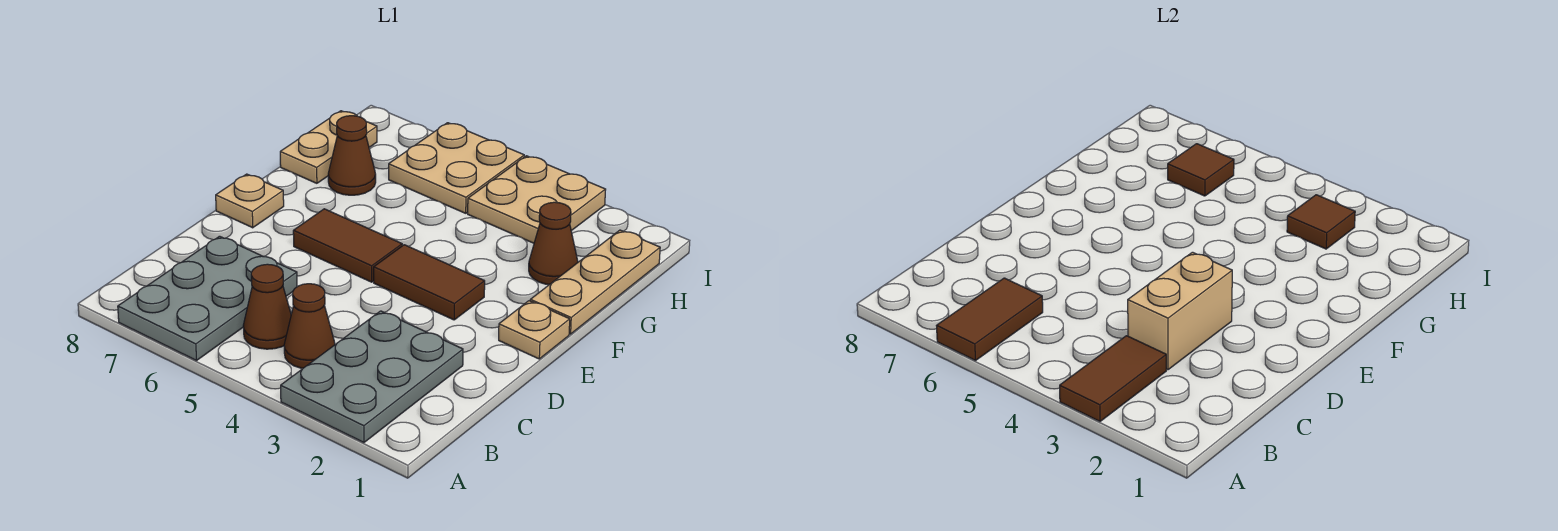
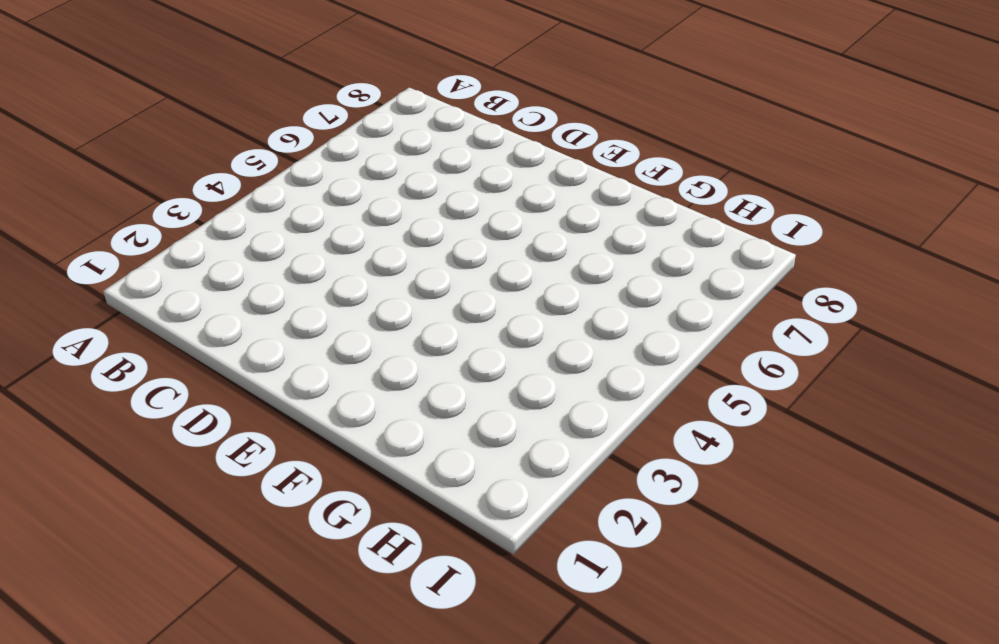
none -> grey plate A2:C3 level 1
none -> grey plate A6:C7 level 1
none -> brown cone B4 level 1

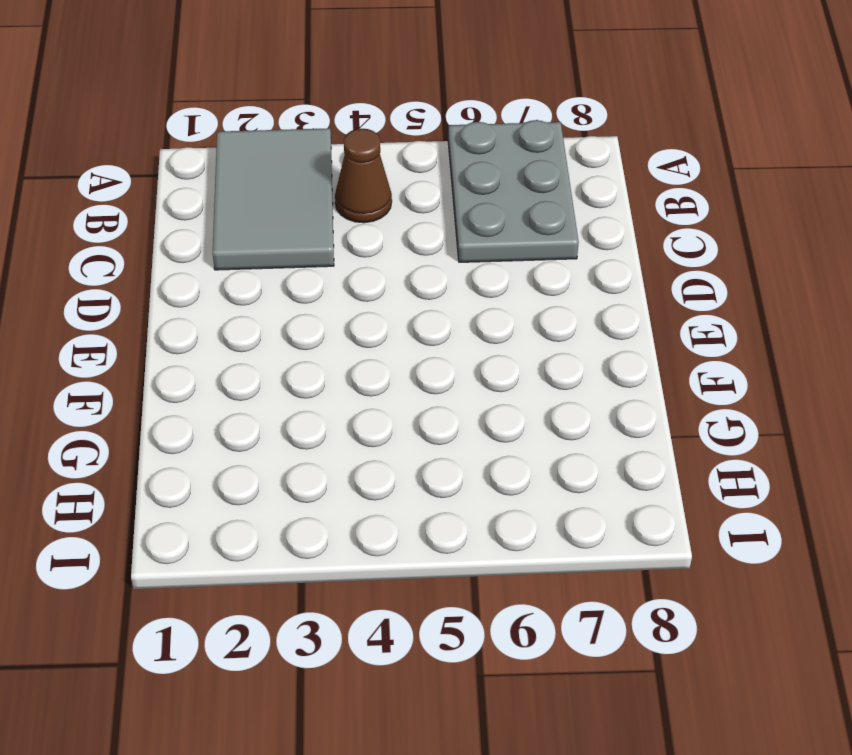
grey tile A2:C3 level 1 -> grey plate A2:C3 level 1
none -> brown cone B5 level 1
none -> tan plate E1 level 1
none -> brown tile E3:E4 level 1

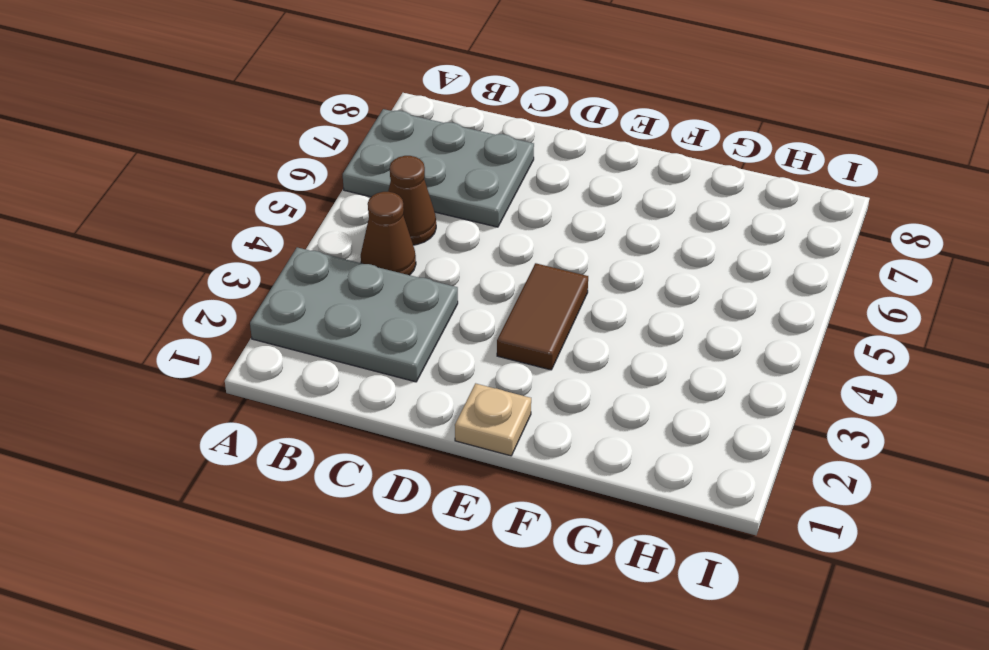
none -> brown tile E5:E6 level 1
none -> tan plate E8 level 1
none -> tan plate F1:H1 level 1

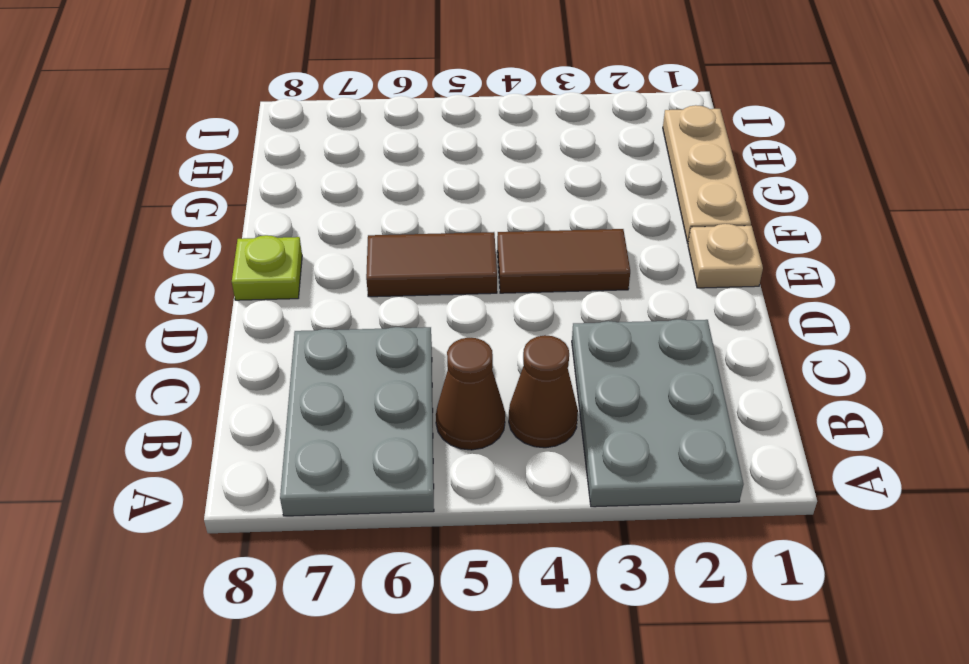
lime plate E8 level 1 -> tan plate E8 level 1
none -> brown cone G2 level 1
none -> brown cone G7 level 1
none -> tan plate G8:H8 level 1

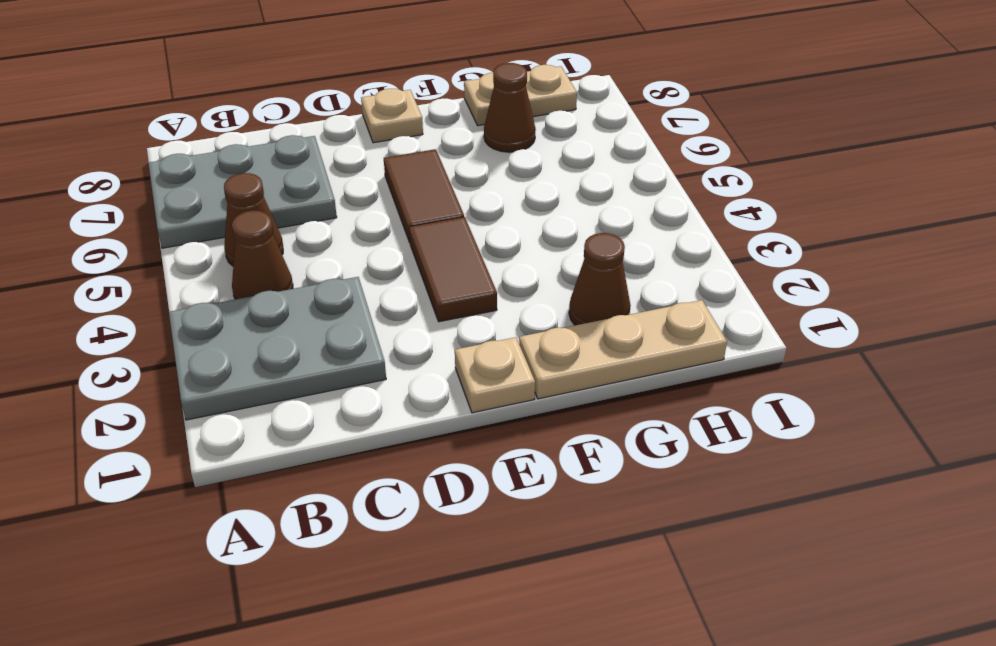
none -> tan plate H3:I4 level 1
none -> tan plate H5:I6 level 1
none -> brown tile A3:B3 level 2

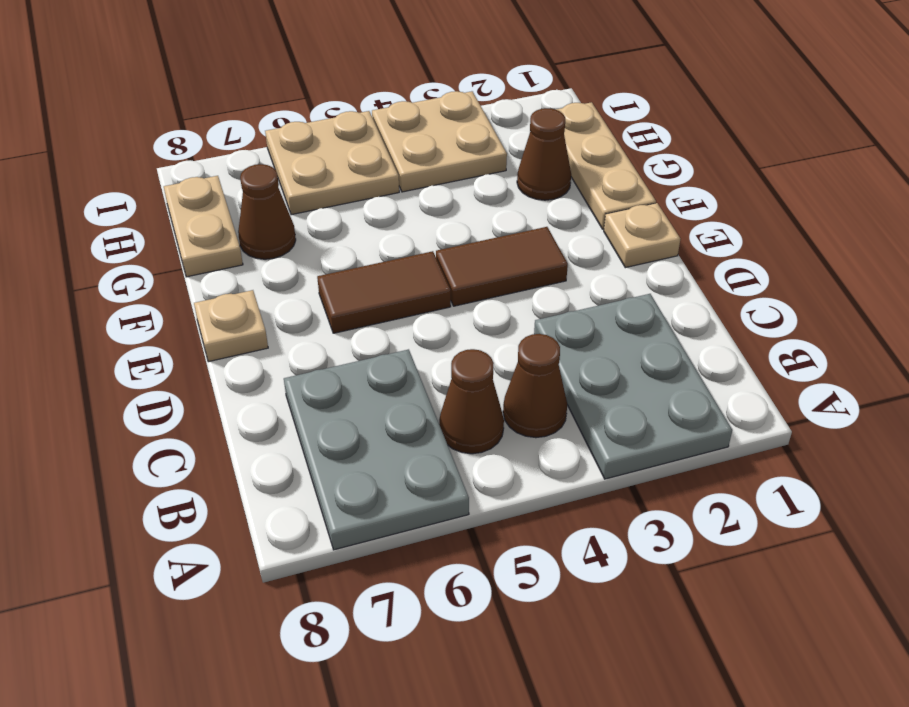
none -> brown tile A3:B3 level 2
none -> brown tile A6:B6 level 2
none -> tan brick C3:D3 level 2

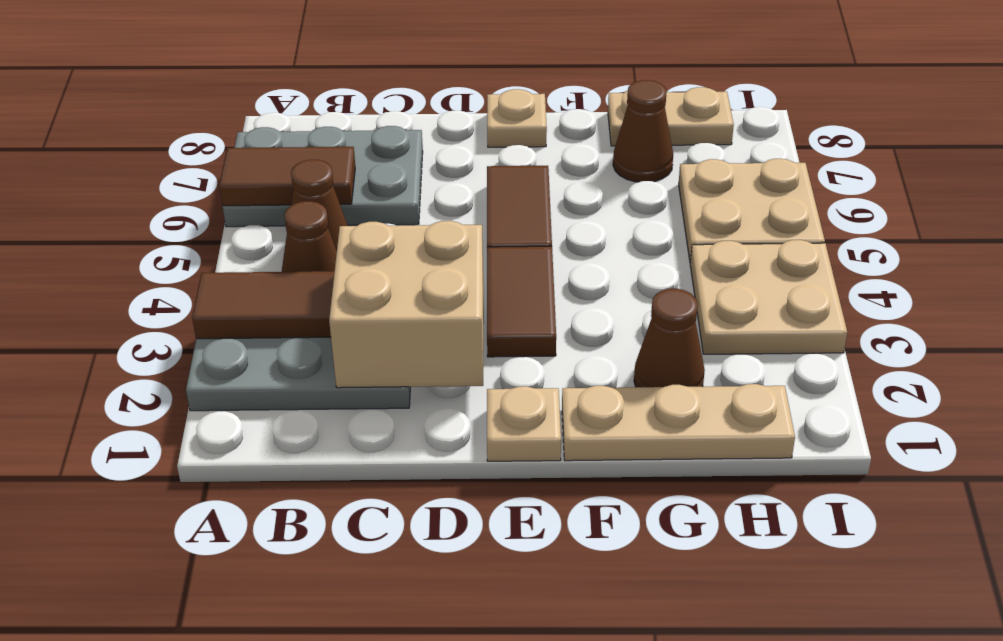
tan brick C2:D3 level 2 -> tan brick C3:D3 level 2
none -> brown tile H3 level 2
none -> brown tile H6 level 2

